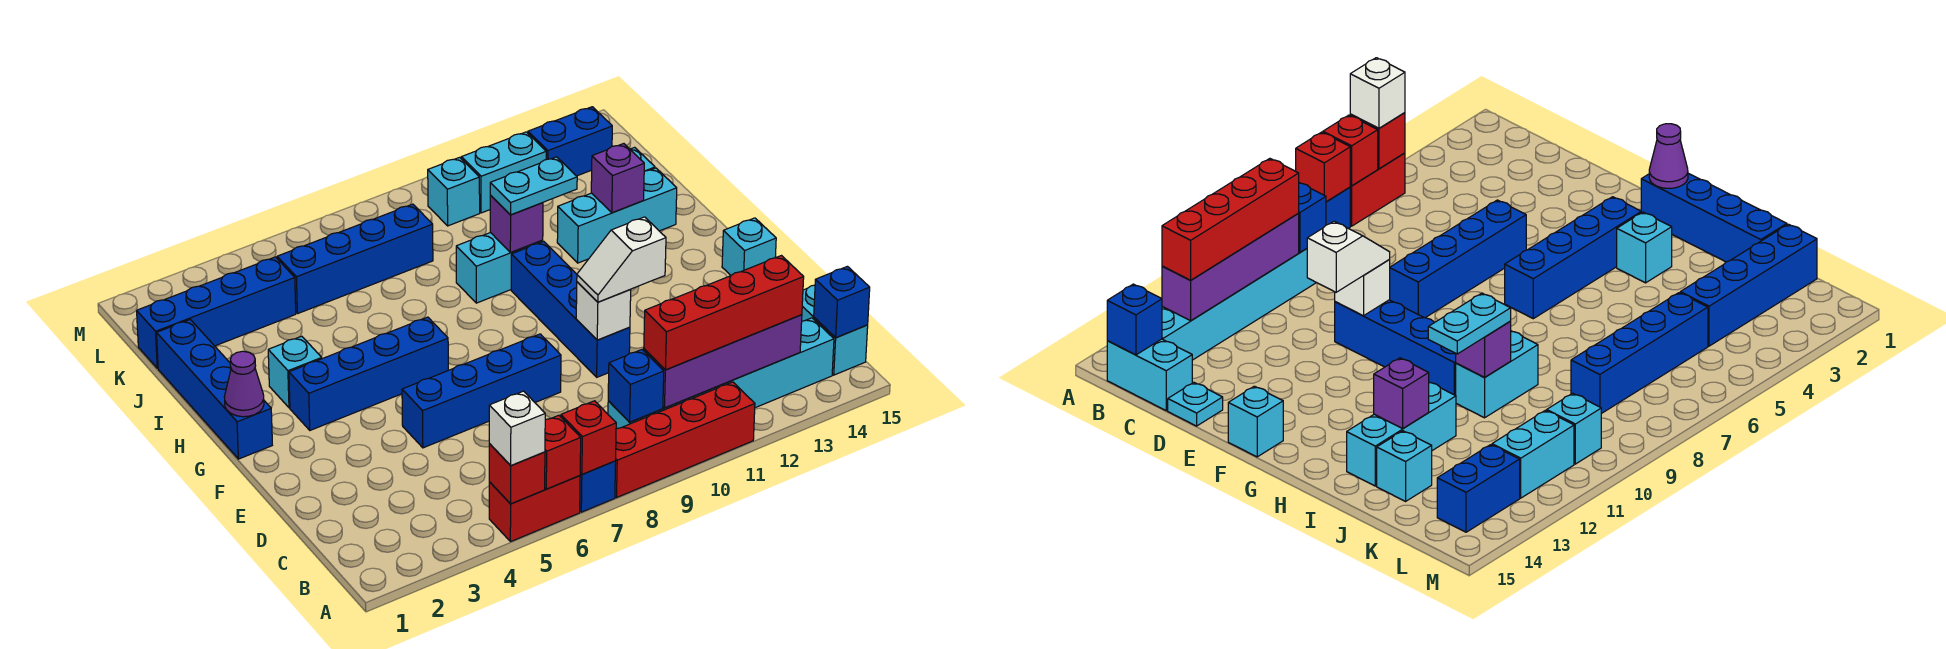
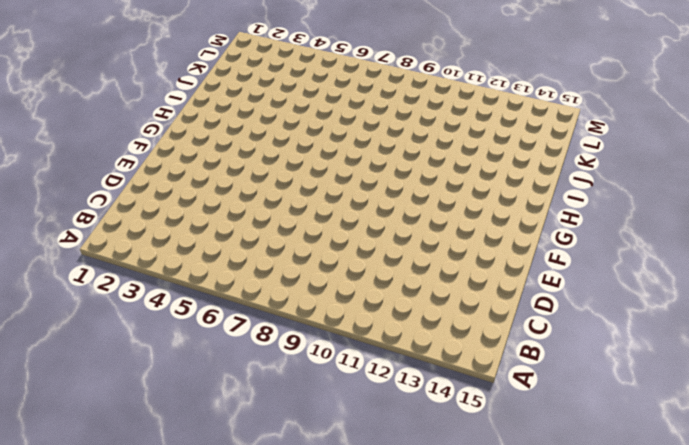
none -> red brick A5:A6 level 1
none -> blue brick A7 level 1
none -> red brick A8:A11 level 1
none -> cyan brick B9:B14 level 1

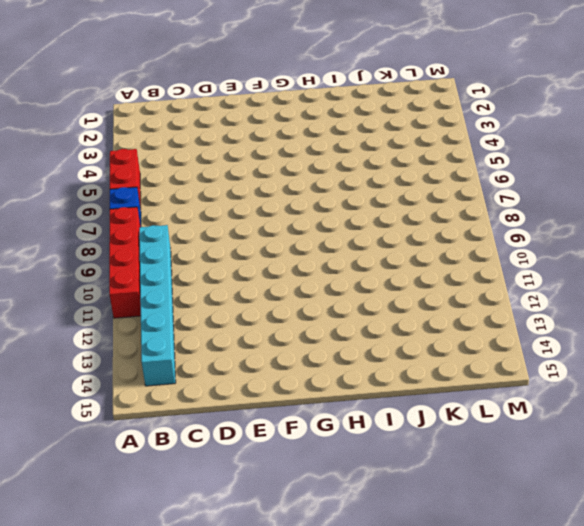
none -> cyan brick B15:C15 level 1
none -> cyan plate D15 level 1
none -> blue brick E5:E8 level 1
none -> blue brick E10:H10 level 1

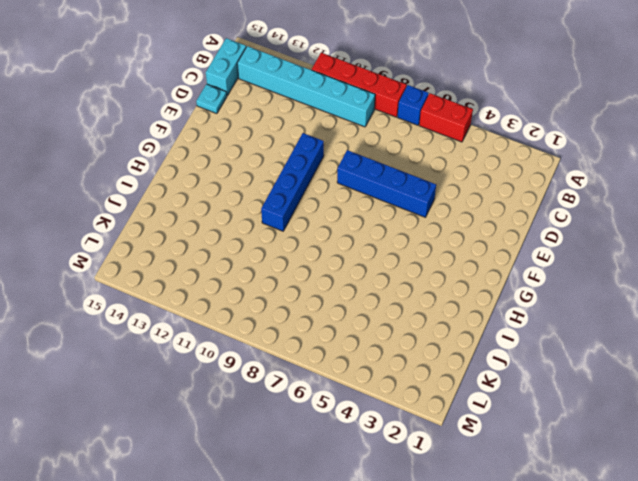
none -> cyan brick F15 level 1
none -> blue brick G1:J1 level 1
none -> blue brick G3:G6 level 1
none -> cyan brick H3 level 1

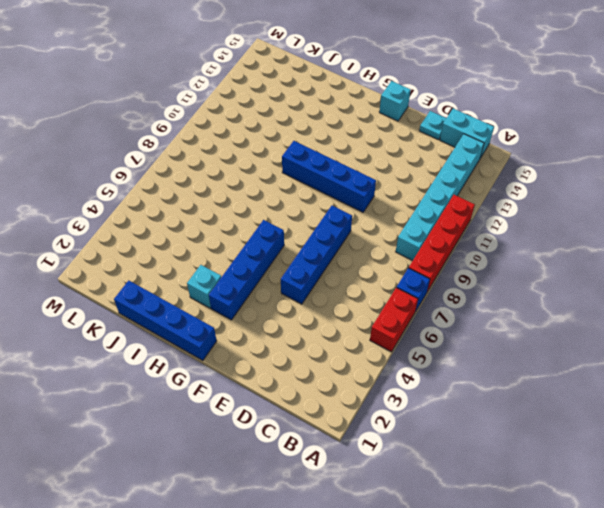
none -> cyan brick I9:I10 level 1
none -> cyan brick I12:I14 level 1
none -> cyan brick J14 level 1
none -> blue brick K1:K4 level 1

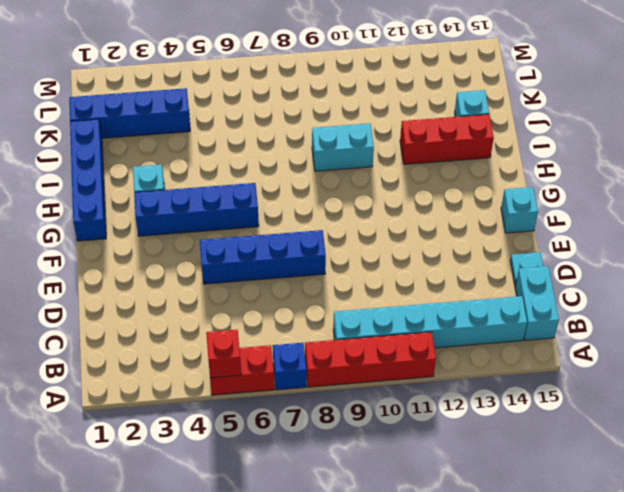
red brick I12:I14 level 1 -> cyan brick I12:I14 level 1
none -> blue brick E10:H10 level 1
none -> blue brick K5:K8 level 1
none -> cyan brick L10 level 1
none -> cyan brick L11:L12 level 1

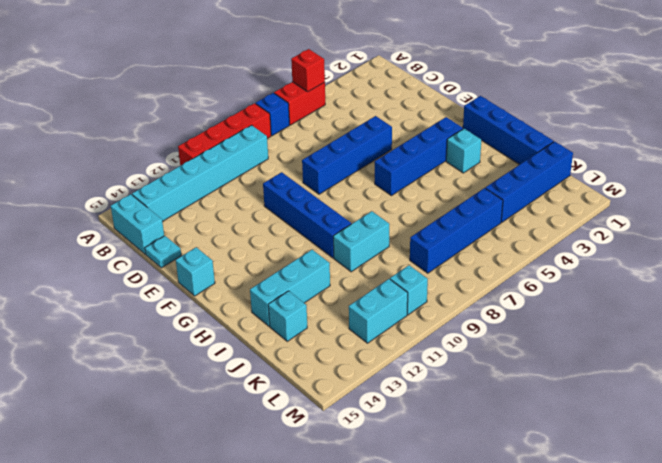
none -> blue brick L13:L14 level 1
none -> red brick A6 level 2
none -> red brick A7 level 2
none -> blue brick B9 level 2

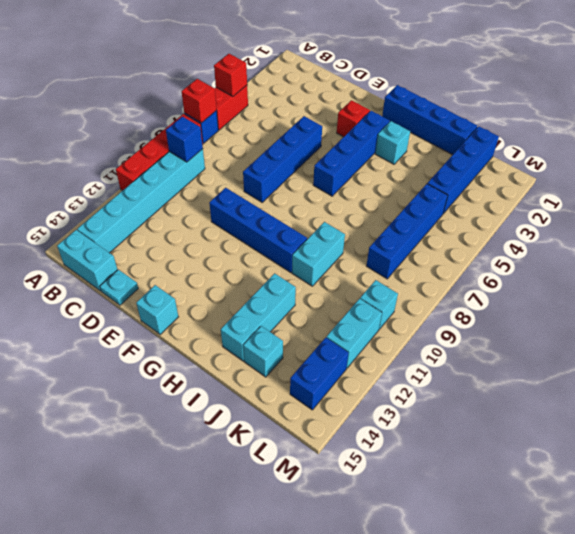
red brick F3 level 1 -> red brick A6 level 2
none -> purple brick B10:B13 level 2
none -> blue brick B15 level 2
none -> white brick E10 level 2
none -> purple cone G1 level 2

